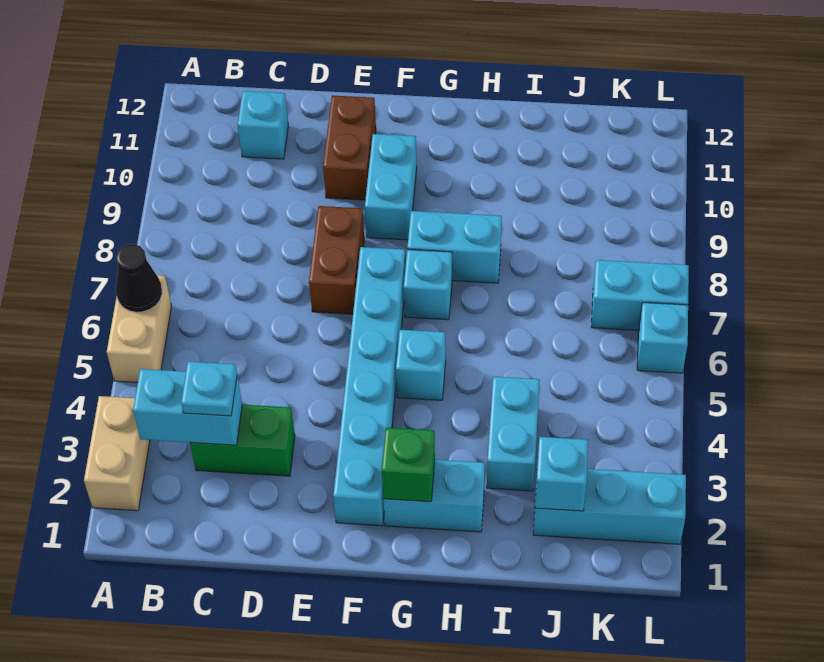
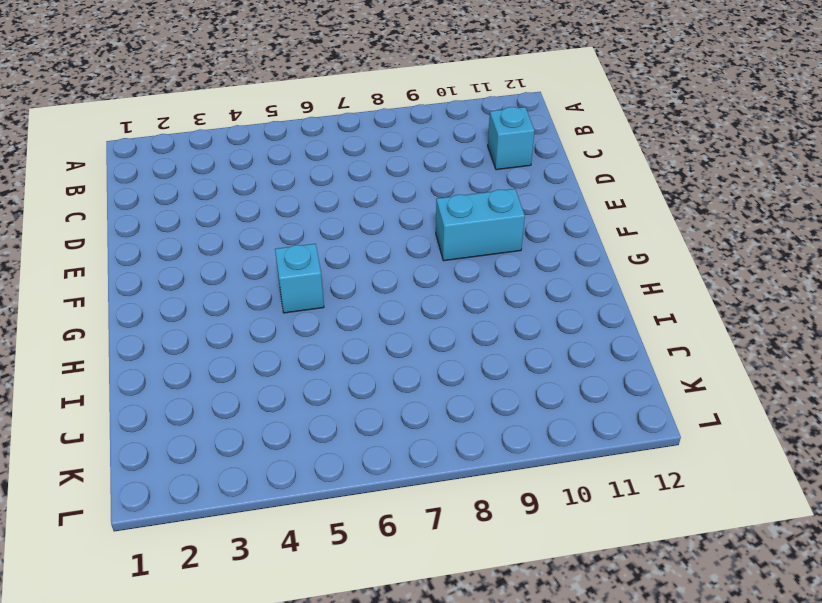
none -> tan brick A2:A3 level 1
none -> tan brick A5:A6 level 1
none -> green brick C3:D3 level 1

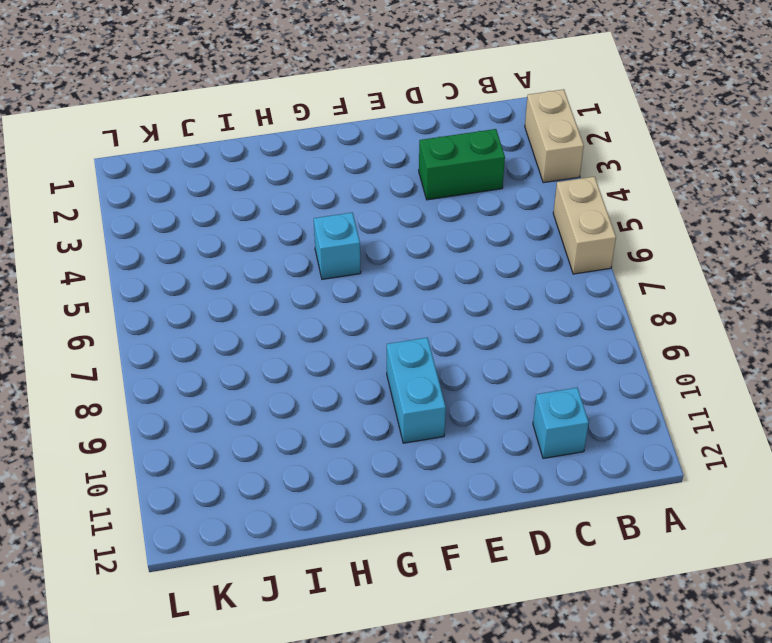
none -> brown brick E7:E8 level 1
none -> brown brick E10:E11 level 1
none -> cyan brick F2:F7 level 1

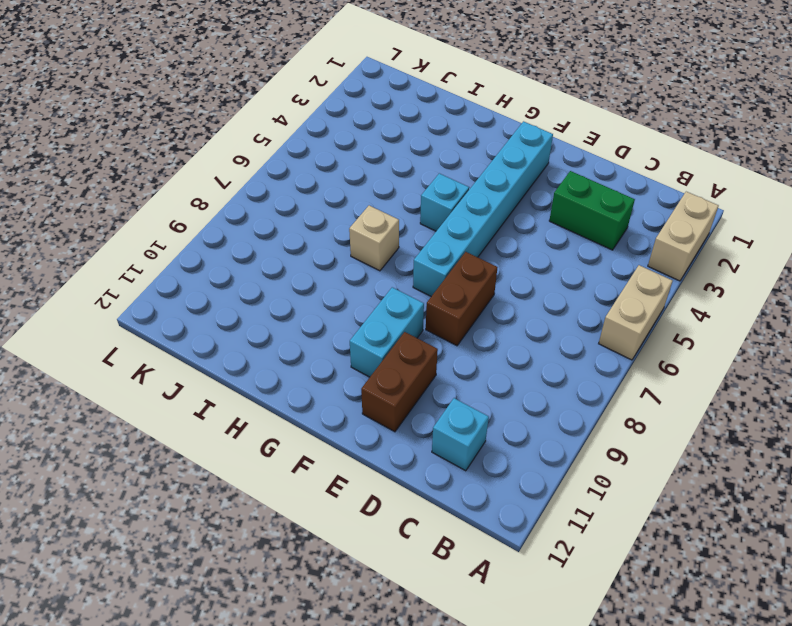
tan brick H7 level 1 -> none
none -> cyan brick G2:H2 level 1
none -> cyan brick G7 level 1
none -> cyan brick G8:H8 level 1

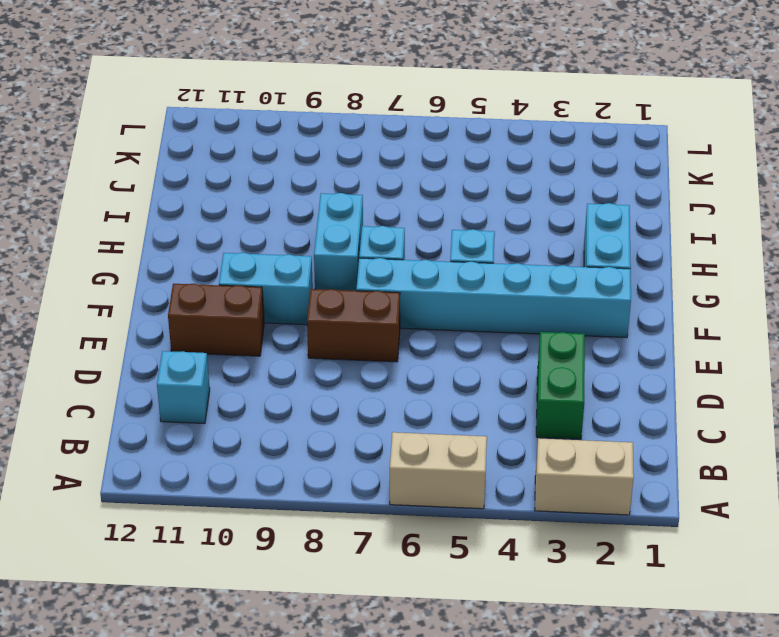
none -> cyan brick I3:I4 level 1
none -> cyan brick J2:L2 level 1
none -> cyan brick K7:L7 level 1

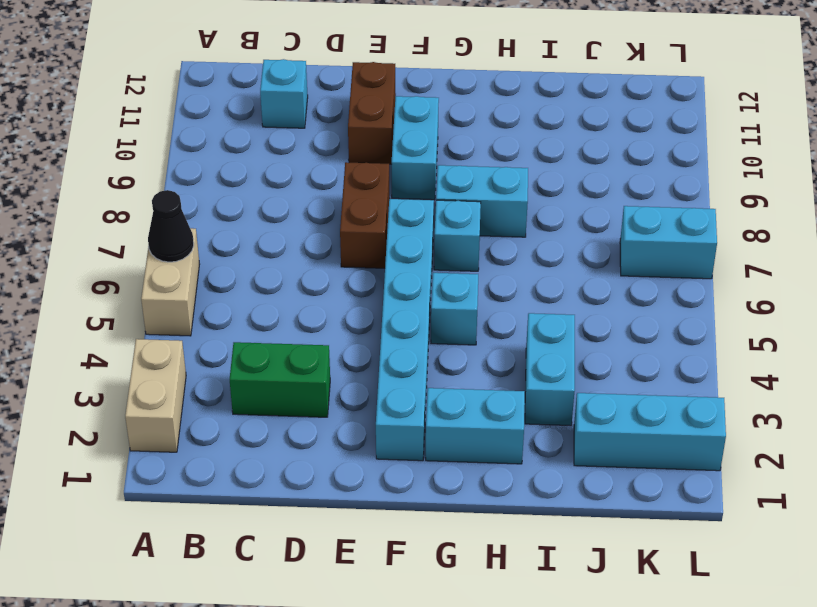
none -> cyan brick L6 level 1
none -> cyan brick B3:C3 level 2
none -> green brick G2 level 2

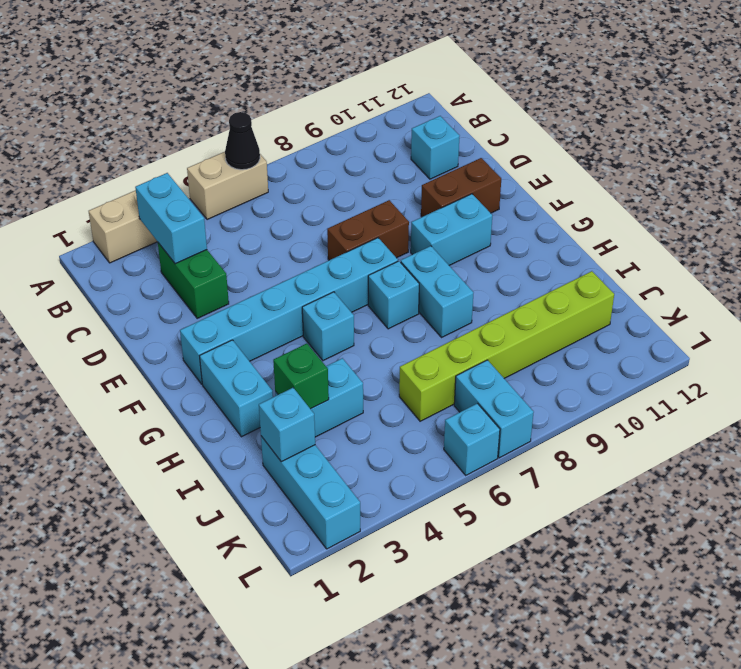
green brick I3 level 2 -> green brick G2 level 2
lime brick J6:J11 level 1 -> none
none -> cyan plate C3 level 3

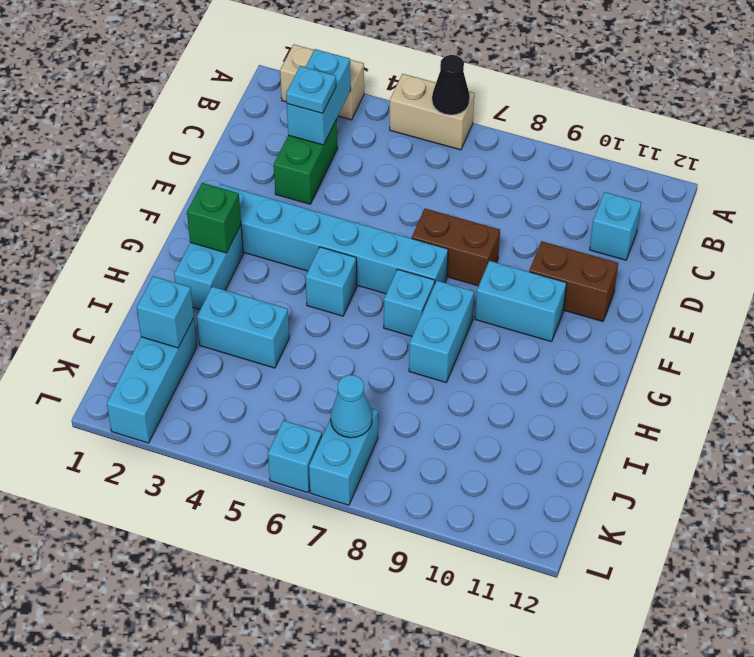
cyan cone K7 level 2 -> none

